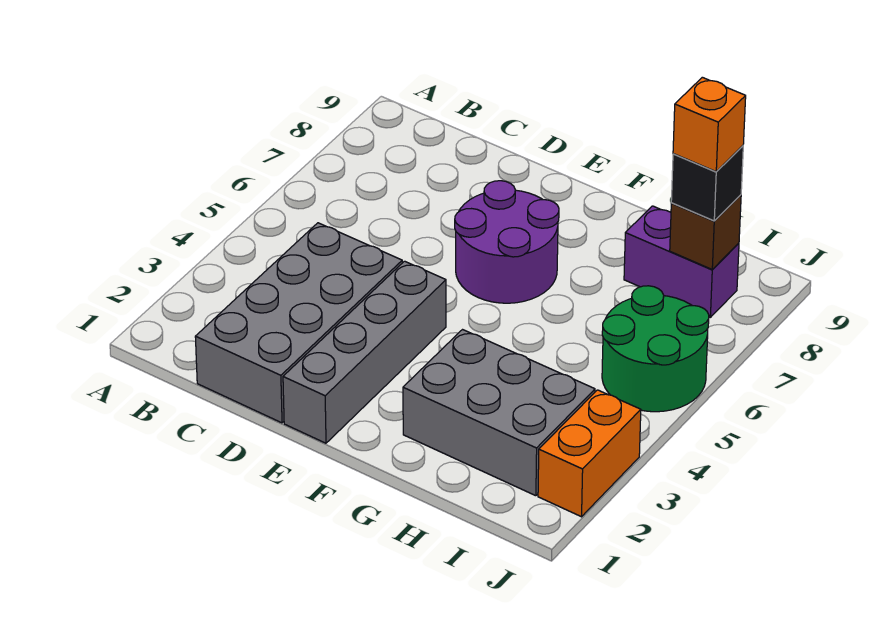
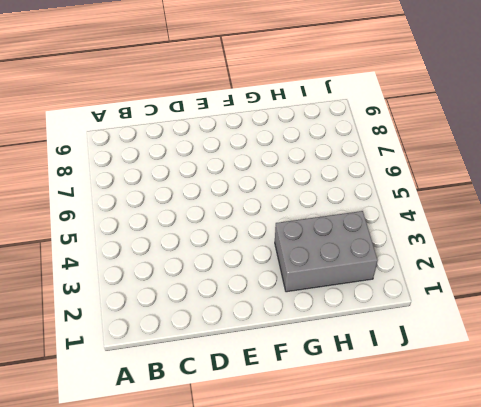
none -> grey brick C1:D4 level 1
none -> grey brick E1:E4 level 1

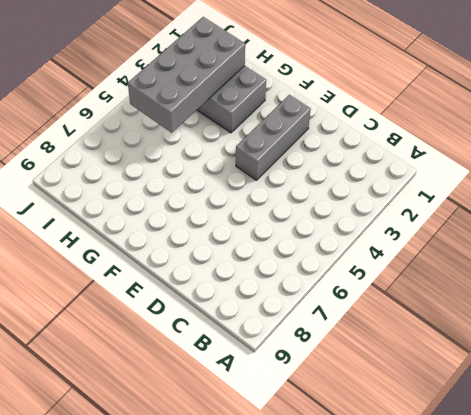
grey brick E2:E4 level 1 -> grey brick E1:E4 level 1
grey brick H2:I5 level 2 -> grey brick C1:D4 level 1
none -> purple round brick E6:F7 level 1
none -> purple brick H8:I8 level 1

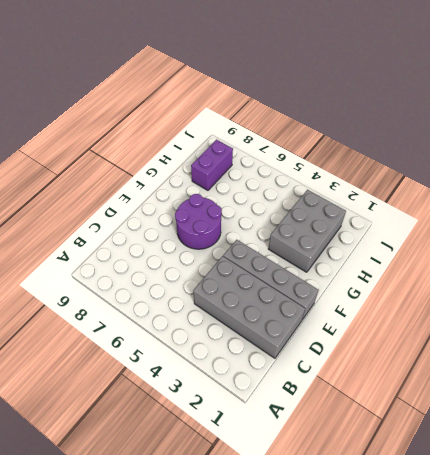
none -> green round brick I5:J6 level 1
none -> orange brick J2:J3 level 1

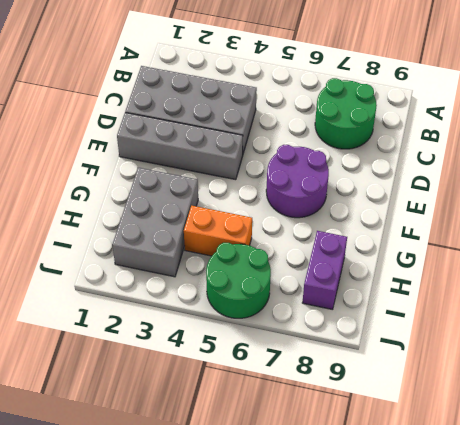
green round brick B7:C8 level 1 -> none
orange brick H4:H5 level 1 -> orange brick J2:J3 level 1
none -> brown brick I8 level 2
none -> black brick I8 level 3

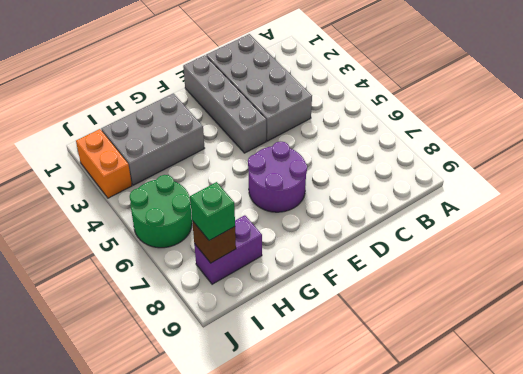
green brick I8 level 3 -> black brick I8 level 3
none -> orange brick I8 level 4

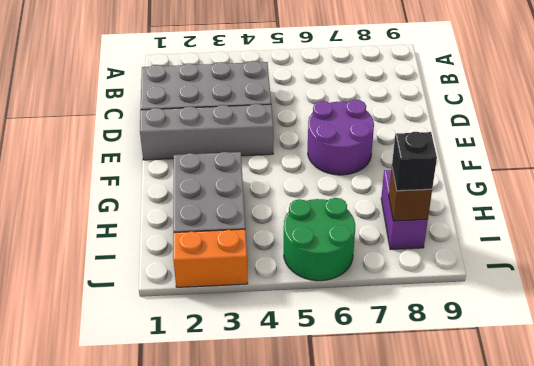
none -> orange brick I8 level 4

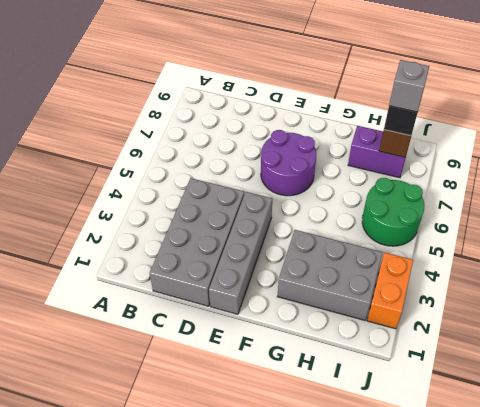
grey brick I8 level 4 -> orange brick I8 level 4

